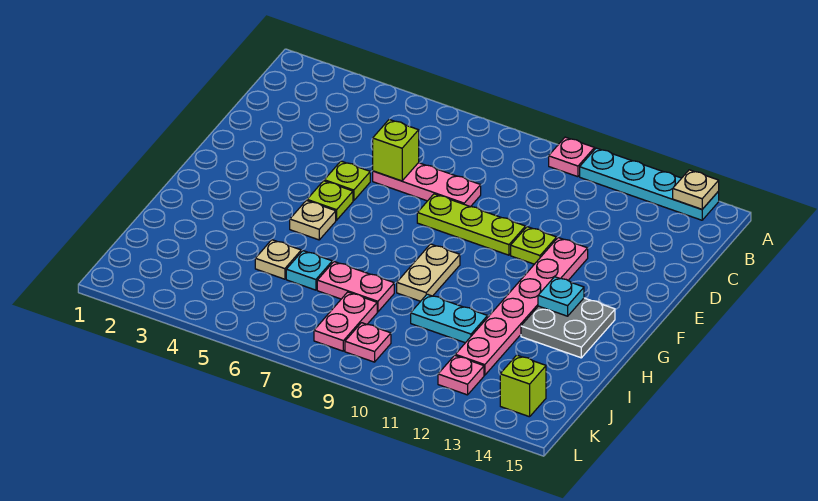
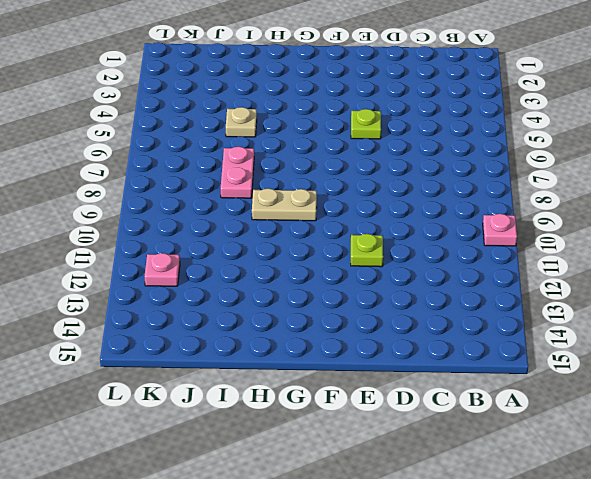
none -> cyan plate A11:A14 level 1
none -> pink plate D6:D8 level 1
none -> lime plate E8:E10 level 1

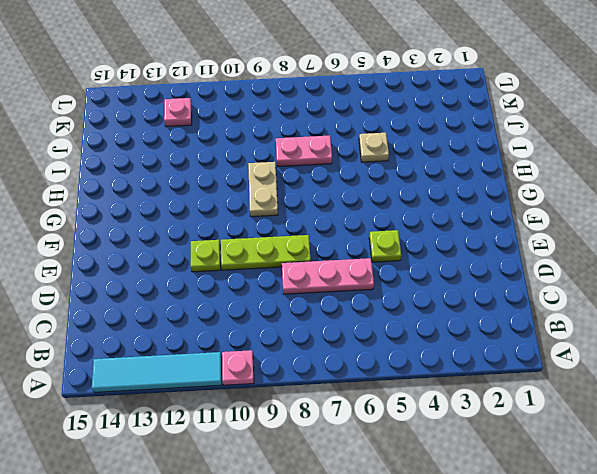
cyan tile A11:A14 level 1 -> cyan plate A11:A14 level 1
none -> pink plate E12:J12 level 1
none -> lime plate F5 level 1
none -> tan plate G5 level 1

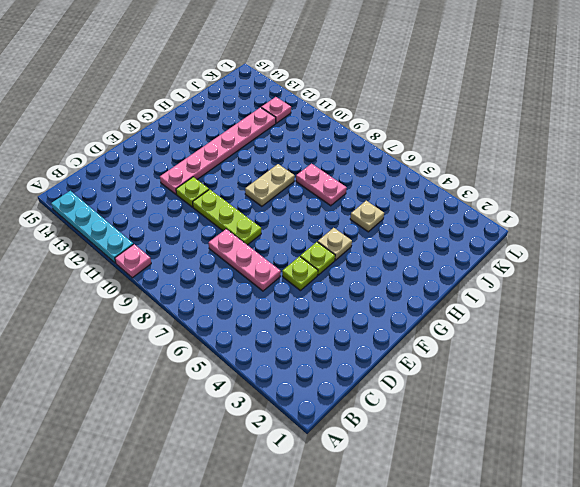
none -> grey plate G13:H14 level 1
none -> cyan plate I6 level 1
none -> cyan plate I10:I11 level 1

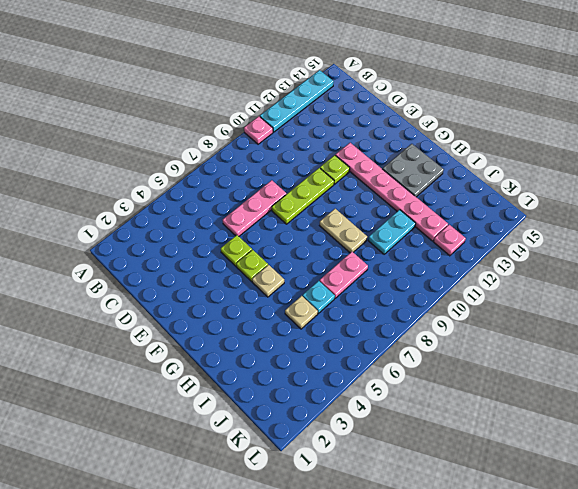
none -> pink plate J8:K8 level 1
none -> pink plate K9 level 1
none -> lime brick K14 level 1

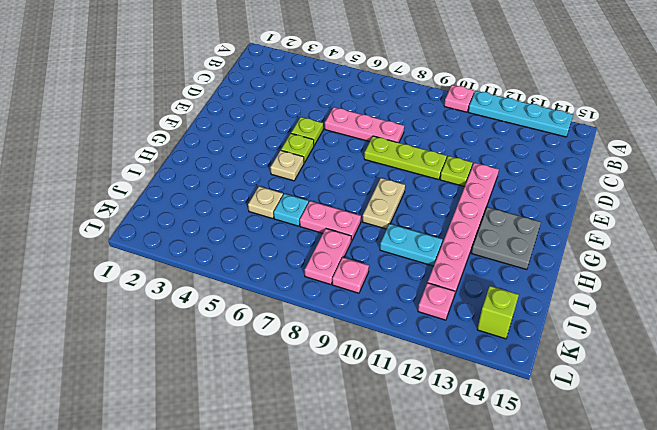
none -> tan plate A14 level 2
none -> lime brick D6 level 2
none -> cyan plate G13 level 2

